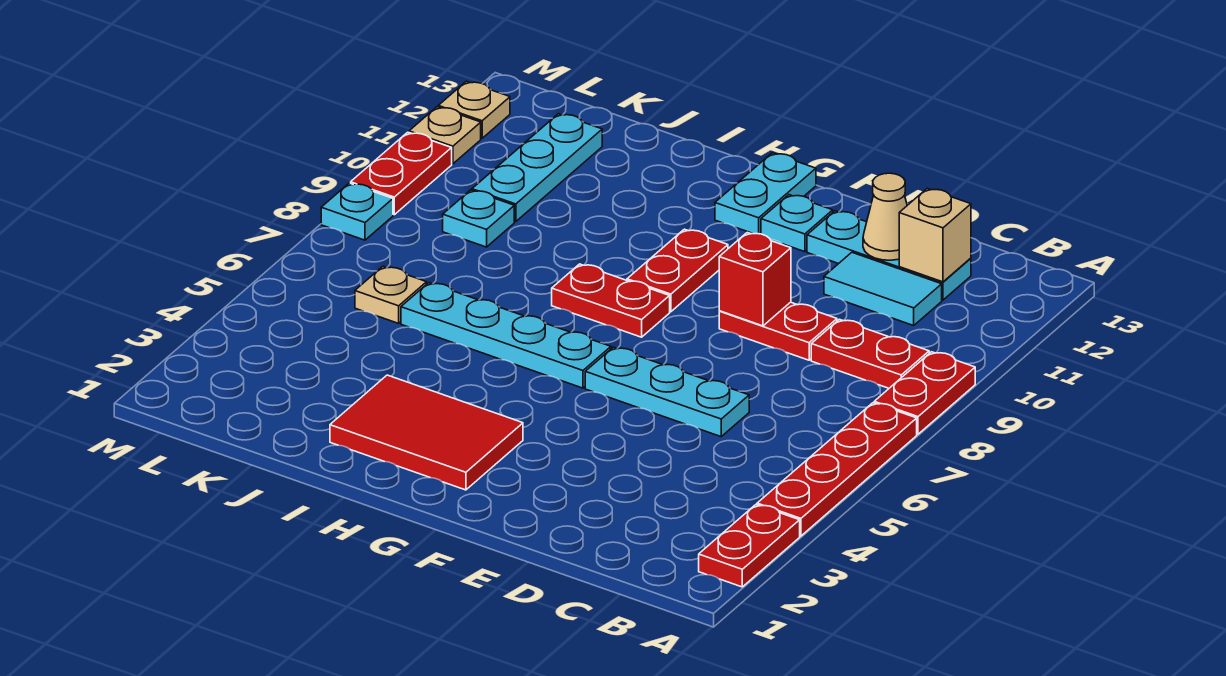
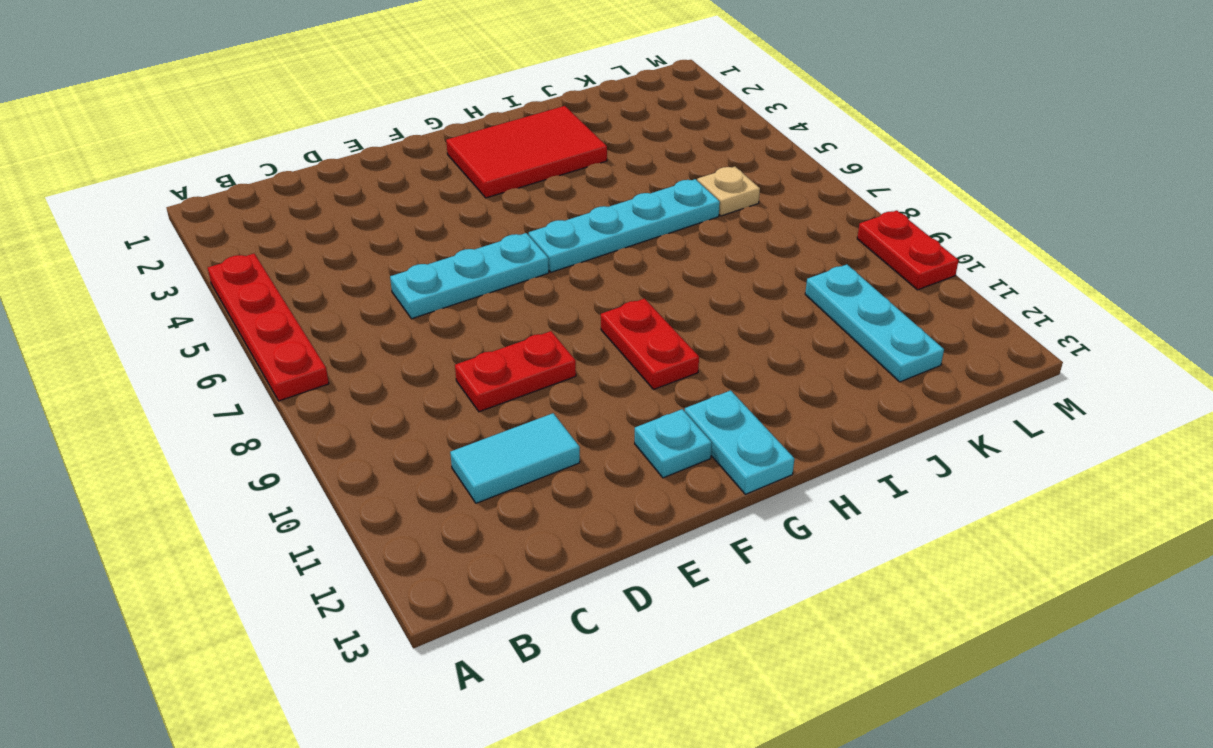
none -> red plate A2:A3 level 1
none -> red plate A8:A9 level 1
none -> red plate B9:C9 level 1

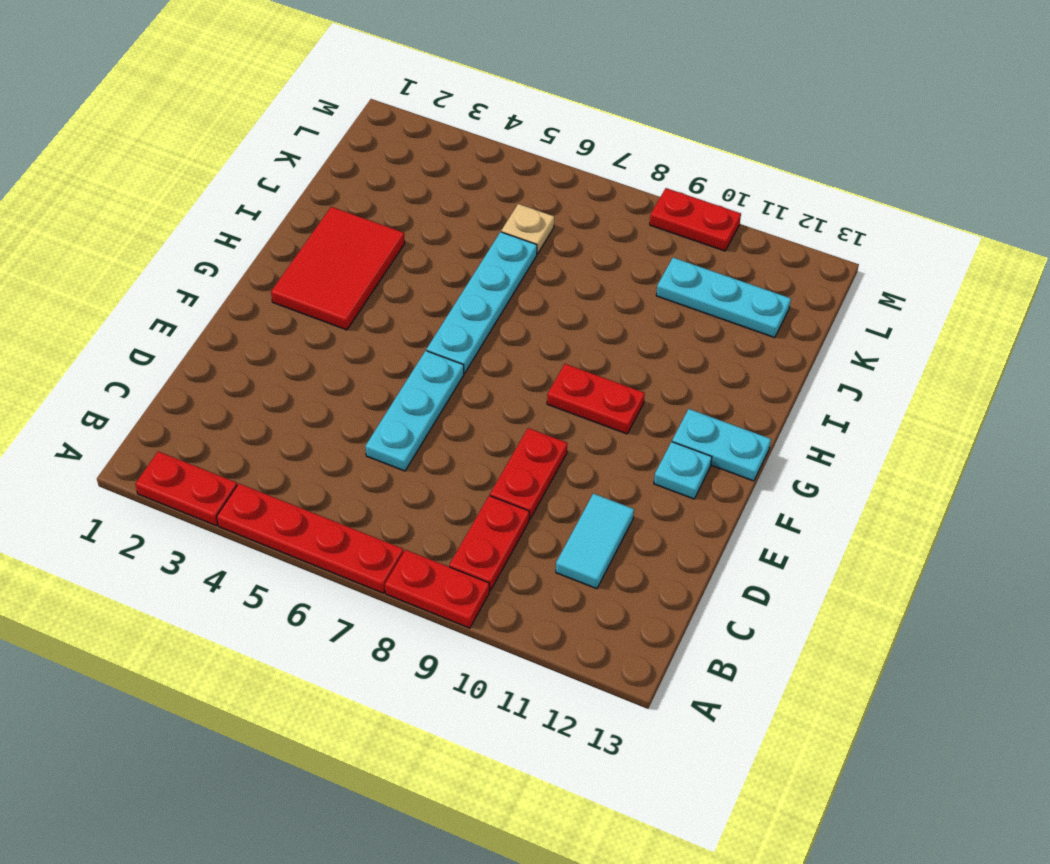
none -> cyan plate C12:E12 level 1
none -> red plate G8:H8 level 1
none -> cyan plate K9 level 1

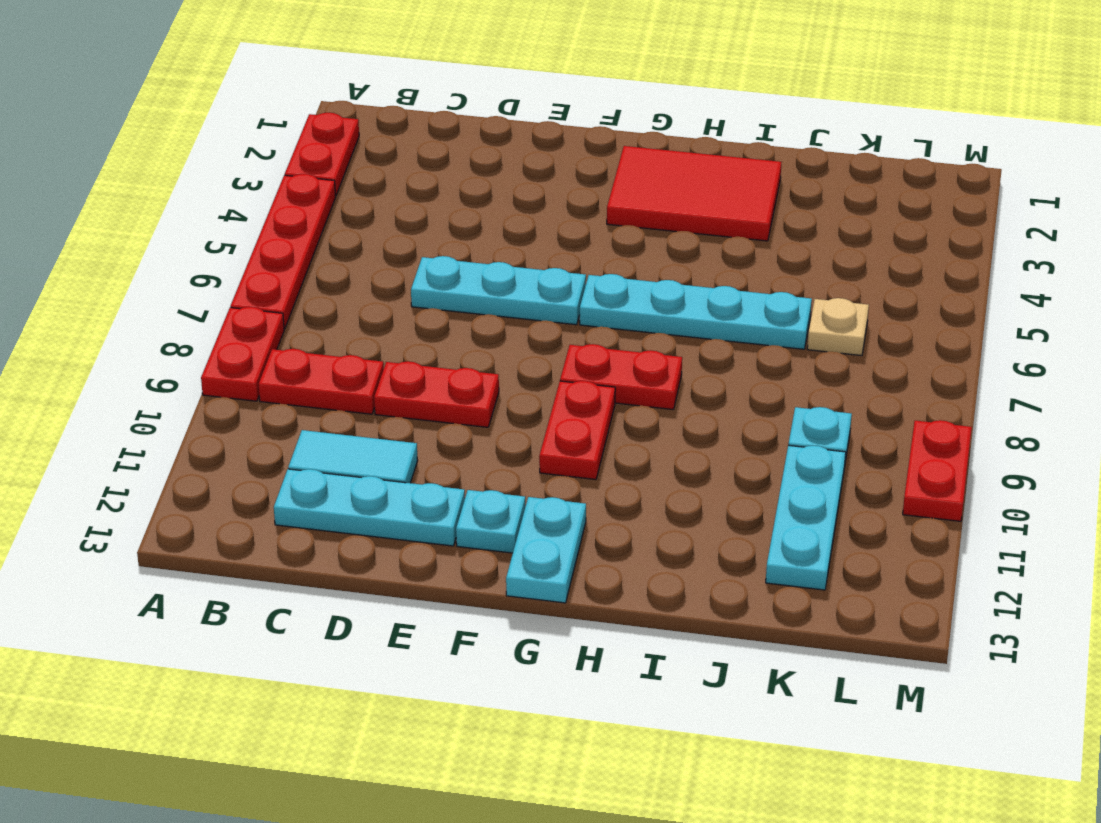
none -> cyan plate M8 level 1
none -> tan plate M11 level 1
none -> tan plate M12 level 1

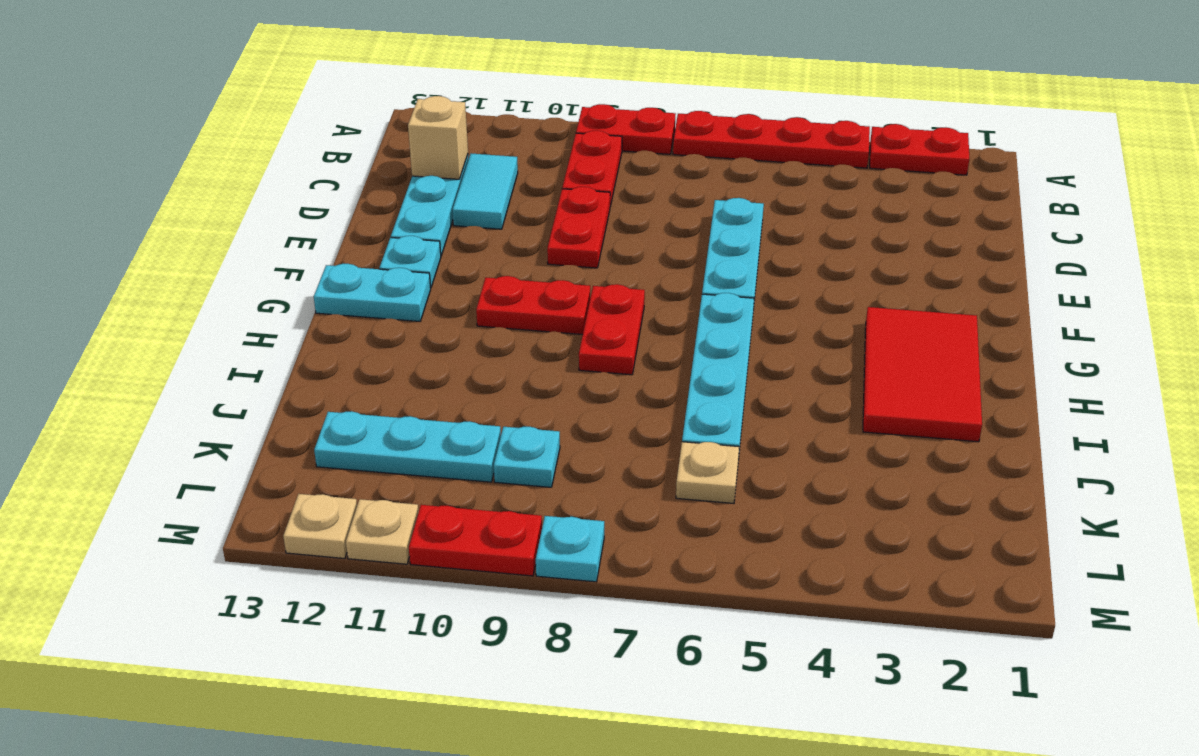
none -> tan cone D12 level 2
none -> red brick E9 level 2

